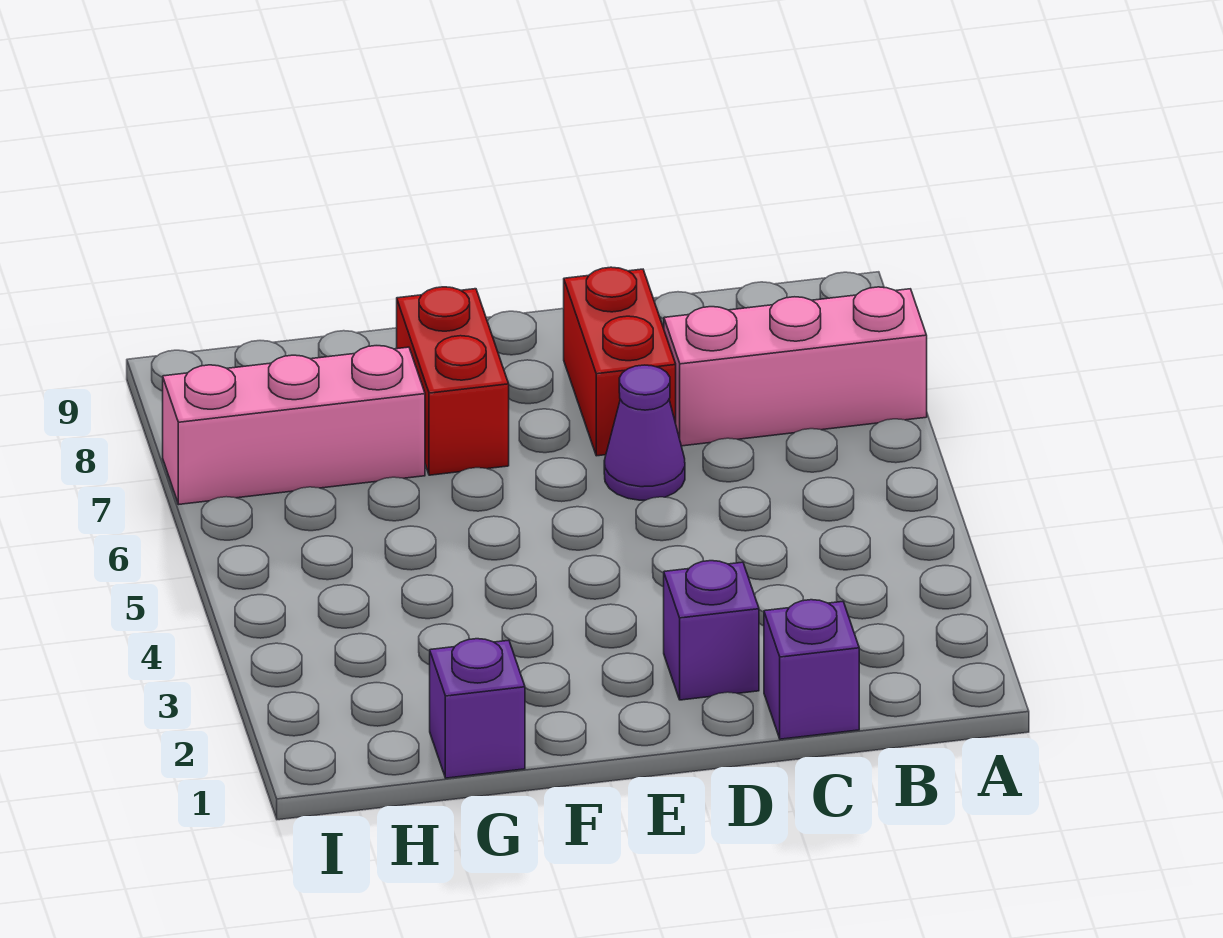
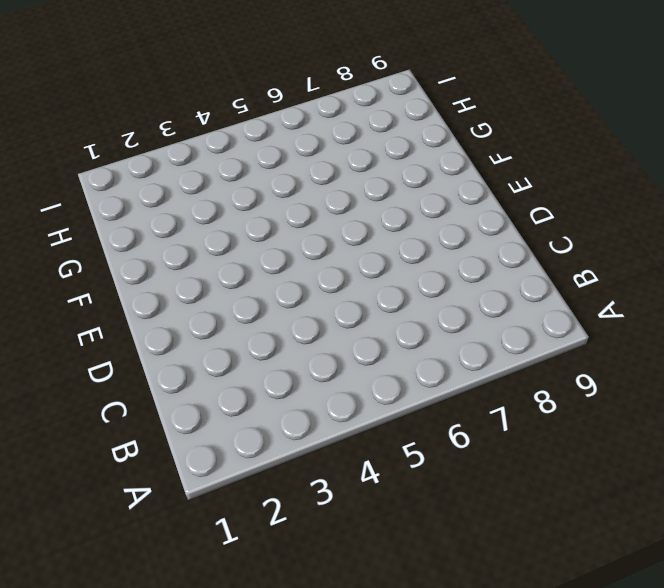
none -> pink brick A7:C7 level 1
none -> purple brick C1 level 1

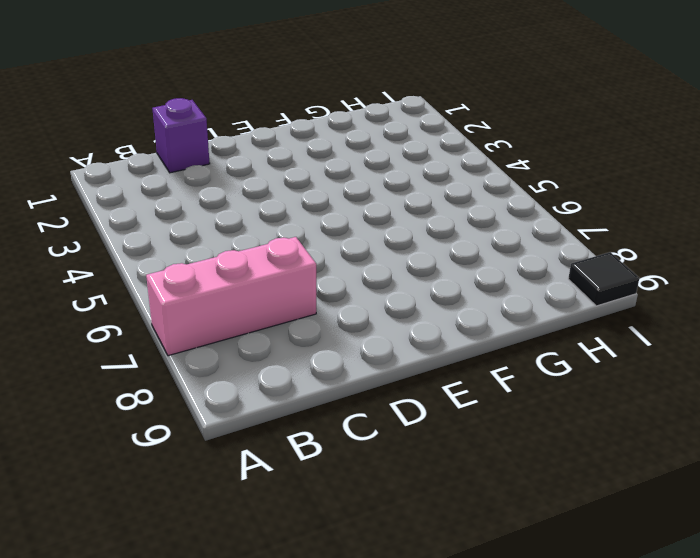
black tile I9 level 1 -> none
none -> purple brick D2 level 1
none -> purple cone D6 level 1

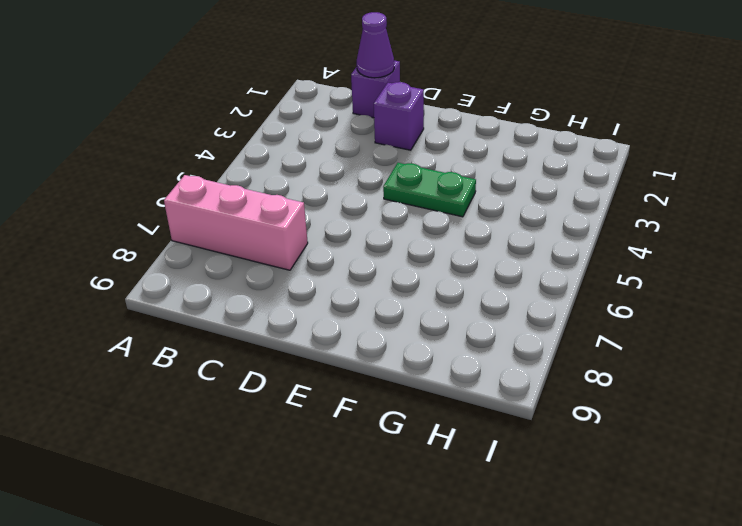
purple cone C1 level 2 -> purple cone D6 level 1
green plate E4:F4 level 1 -> none
none -> red brick D7:D8 level 1
none -> red brick F7:F8 level 1

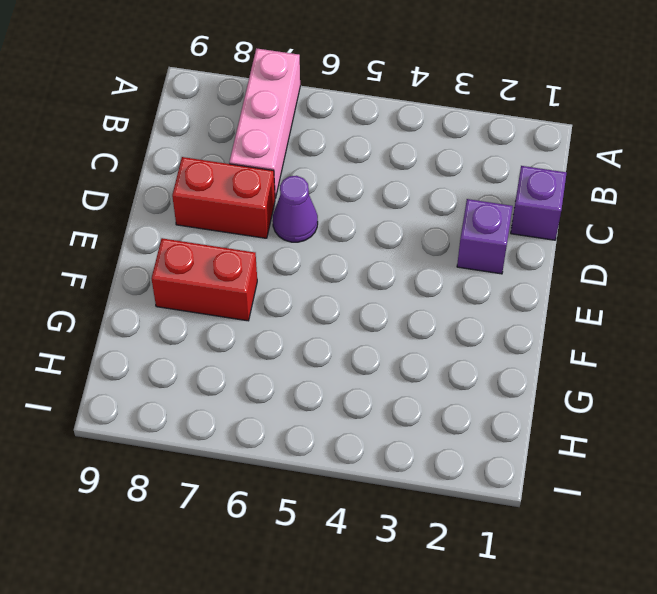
none -> purple brick G1 level 1
none -> pink brick G7:I7 level 1

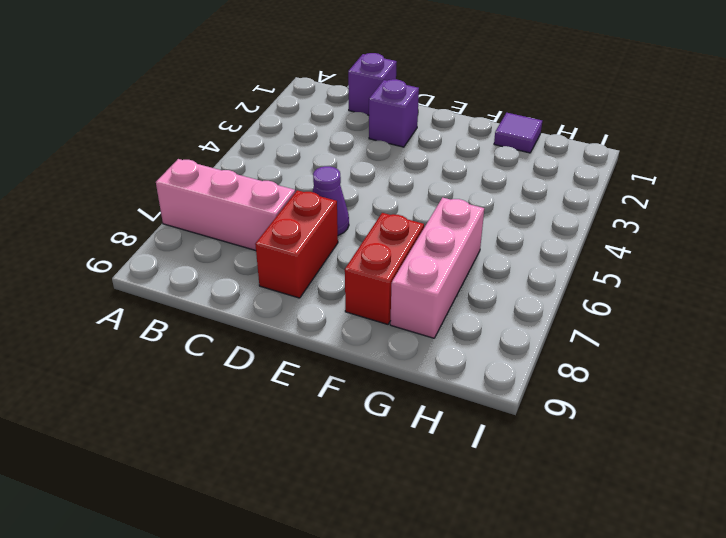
purple tile G1 level 1 -> purple brick G1 level 1
pink brick G6:G8 level 1 -> pink brick G7:I7 level 1

